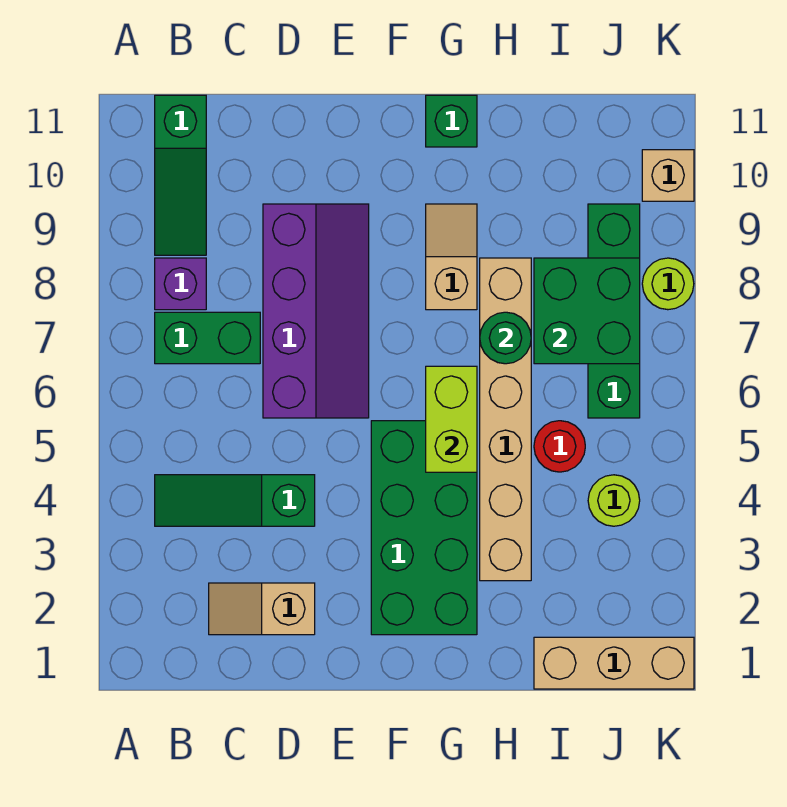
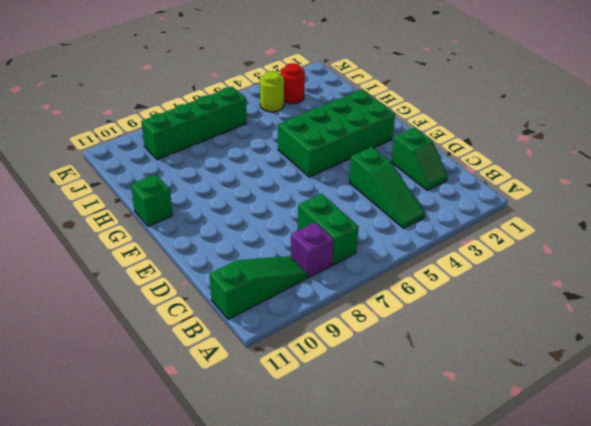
green slope C2:D2 level 1 top D -> tan slope C2:D2 level 1 top D
red round brick J3 level 1 -> red round brick I5 level 1
none -> purple slope D6:E9 level 1 top D
none -> tan slope G8:G9 level 1 top 8
none -> tan brick H3:H8 level 1

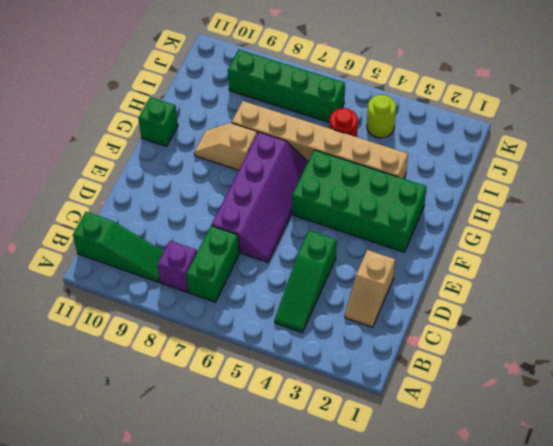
purple slope D6:G7 level 1 top 7 -> purple slope D6:E9 level 1 top D
none -> tan brick I1:K1 level 1
none -> lime round brick K8 level 1
none -> tan brick K10 level 1

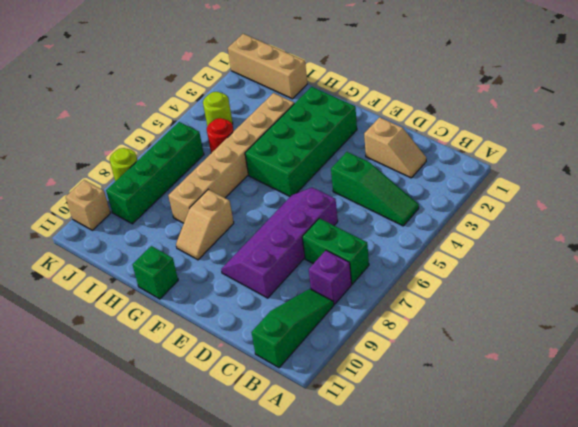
none -> lime brick G5:G6 level 2
none -> green round brick H7 level 2
none -> green brick I7:J8 level 2

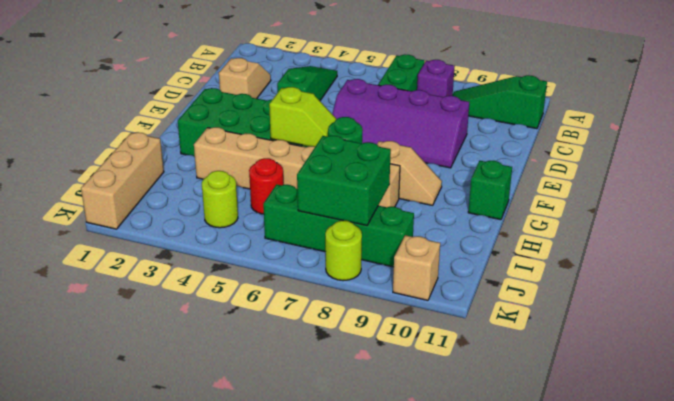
lime slope G5:G6 level 2 top 5 -> lime brick G5:G6 level 2

